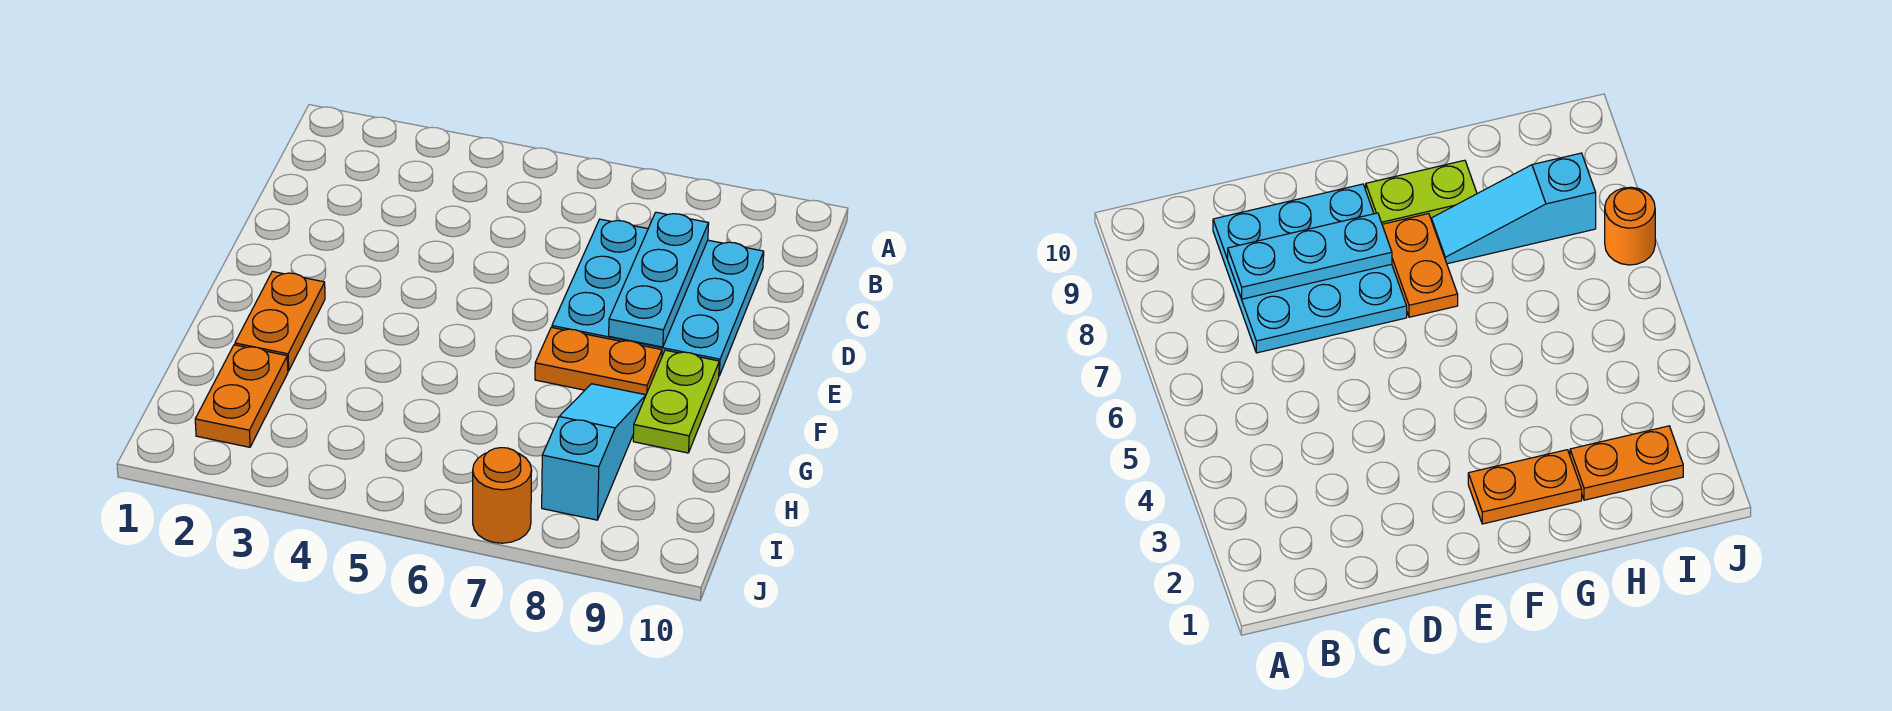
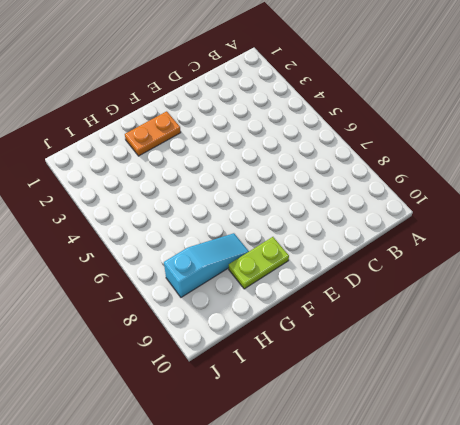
none -> cyan plate C7:E9 level 1
none -> orange plate F7:F8 level 1

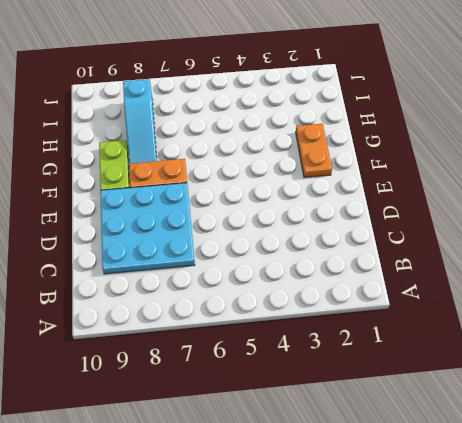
none -> orange plate H2:I2 level 1
none -> orange round brick J7 level 1

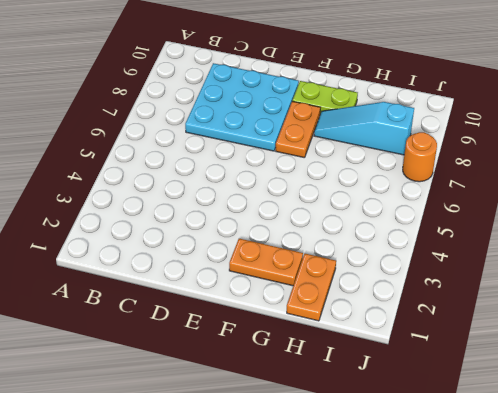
orange plate H1:H2 level 1 -> orange plate H2:I2 level 1
none -> cyan plate C8:E8 level 2

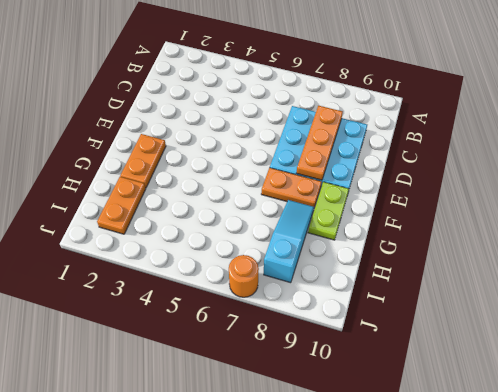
orange plate C8:E8 level 2 -> cyan plate C8:E8 level 2

